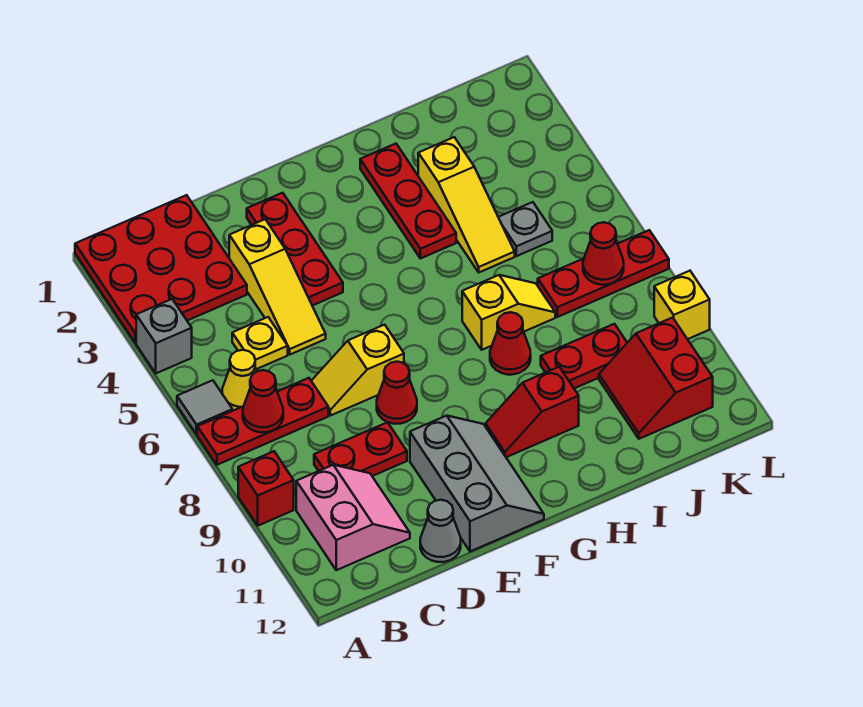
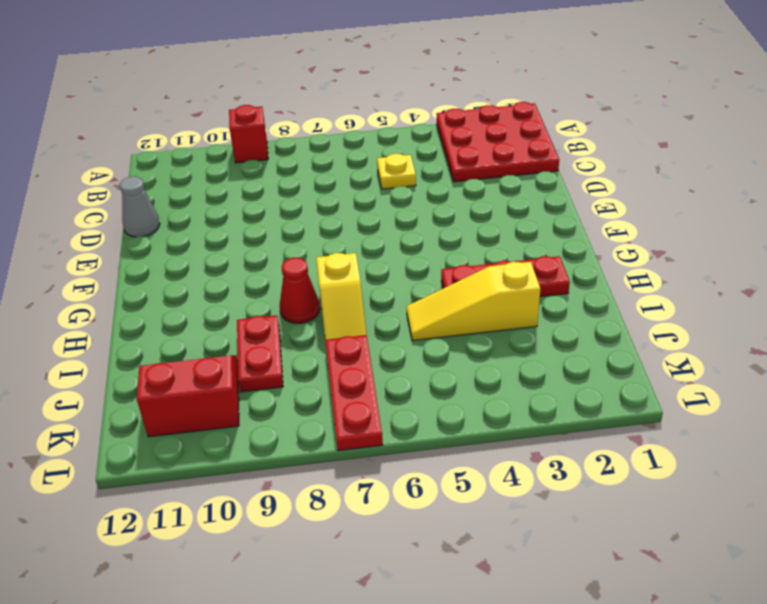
none -> grey brick A4 level 1
none -> grey tile A6 level 1
none -> red plate A7:C7 level 1

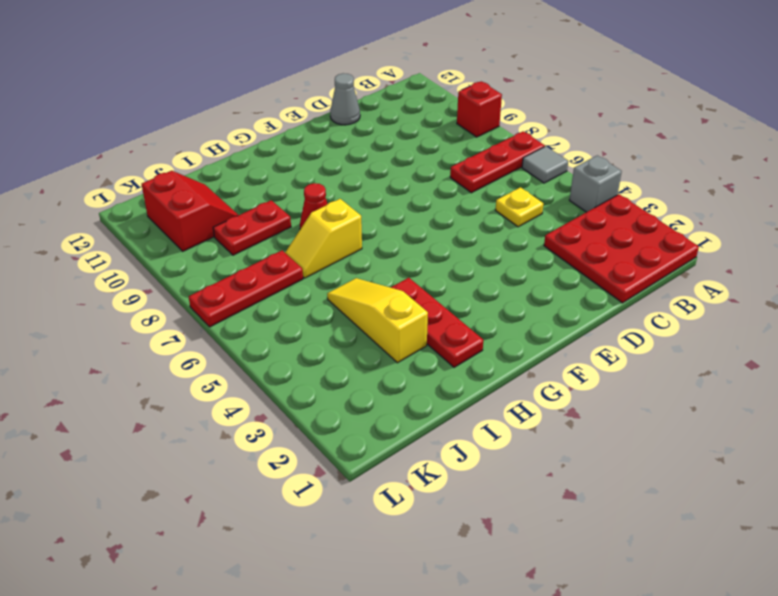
none -> yellow cone B6 level 1
none -> pink slope B10:C11 level 1 top B
none -> red plate C9:D9 level 1

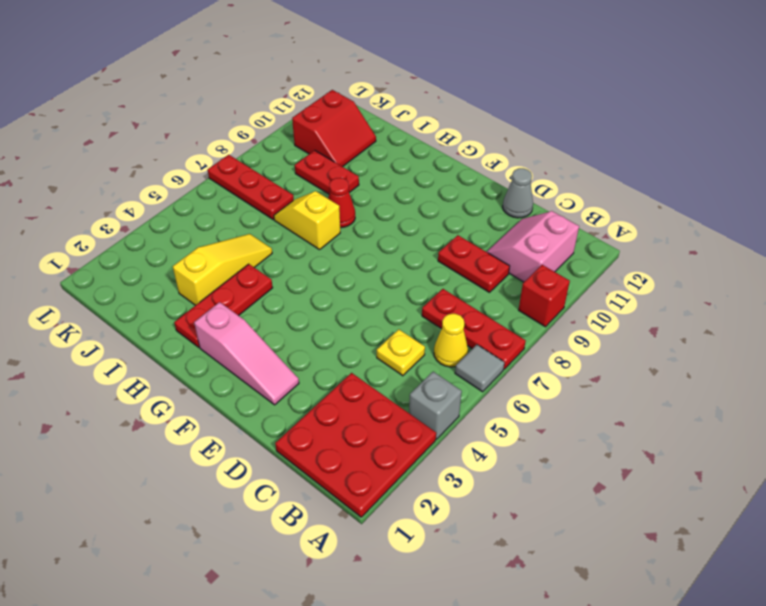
pink slope E2:G2 level 1 top G -> red plate E2:E4 level 1
none -> yellow slope D3:D5 level 1 top 3
none -> yellow slope D7:E7 level 1 top E
none -> red cone E8 level 1

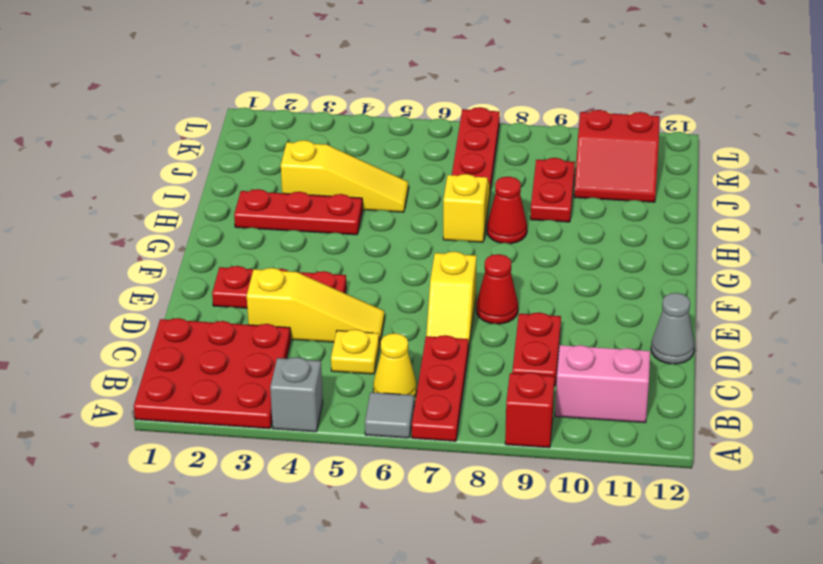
none -> grey slope E10:F12 level 1 top E
none -> red slope G10:H10 level 1 top H
none -> grey plate J5 level 1

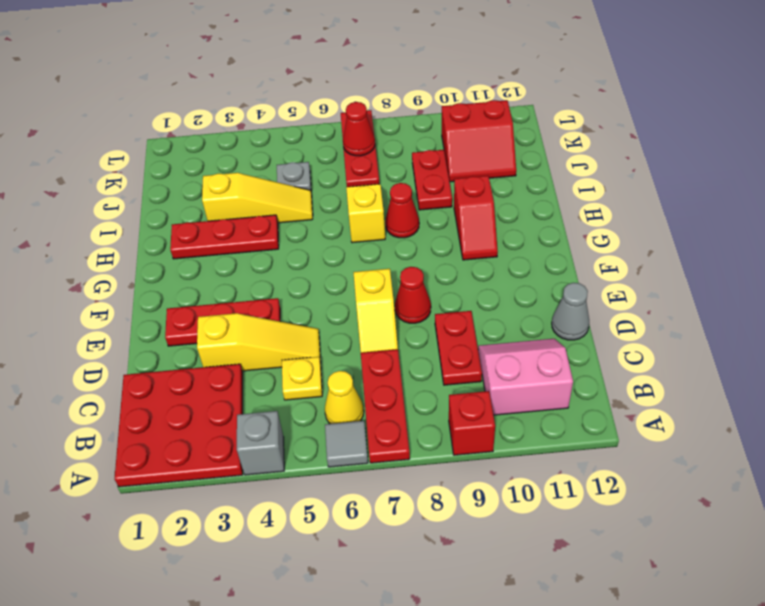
none -> grey slope E10:F12 level 1 top E
none -> yellow brick L9 level 1
none -> red cone B7 level 2

